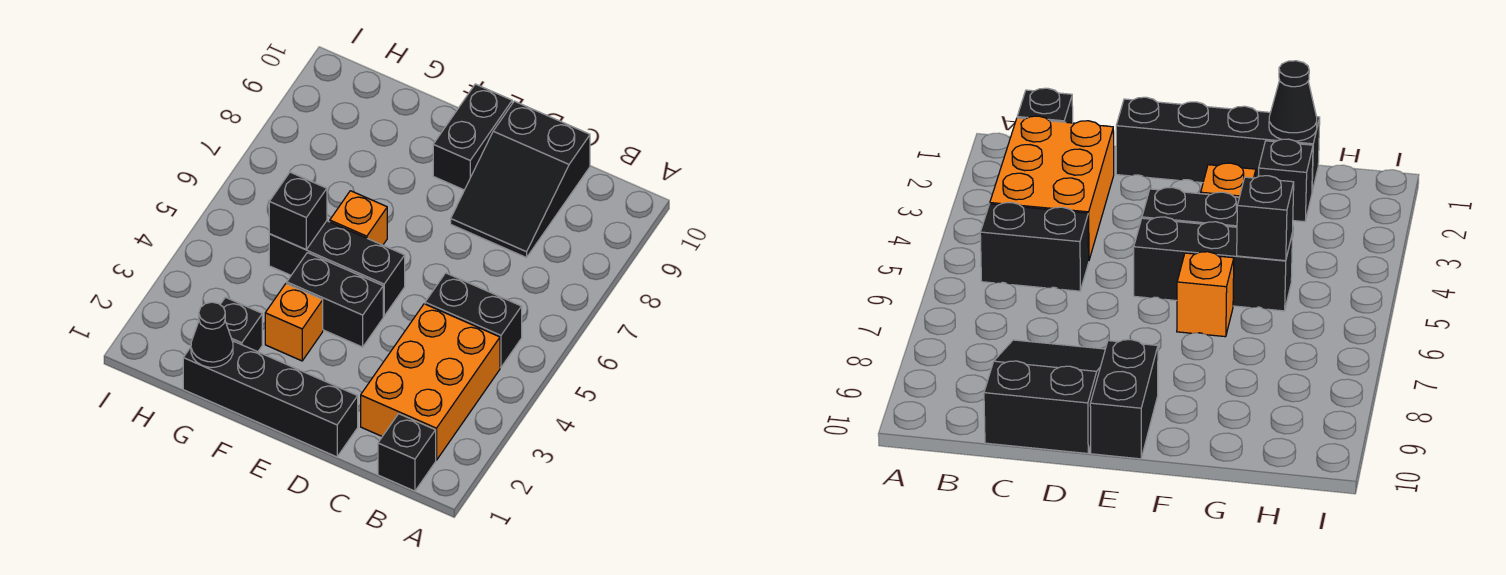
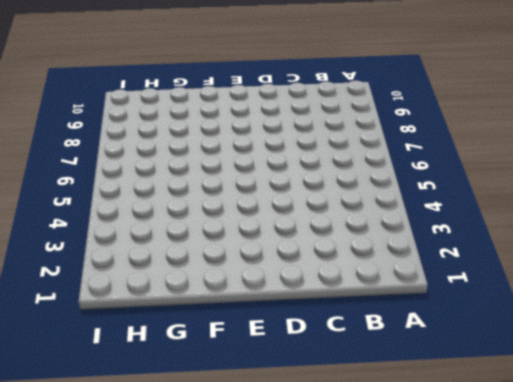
none -> black brick B1 level 1
none -> orange brick B2:C4 level 1
none -> black brick B5:C5 level 1

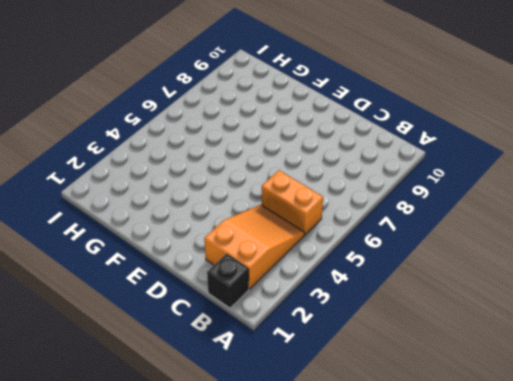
orange slope B2:C4 level 1 top 2 -> orange brick B2:C4 level 1
orange brick B5:C5 level 1 -> black brick B5:C5 level 1
none -> black slope C8:D10 level 1 top 10
none -> black brick D1:G1 level 1
none -> black brick E4:F4 level 1

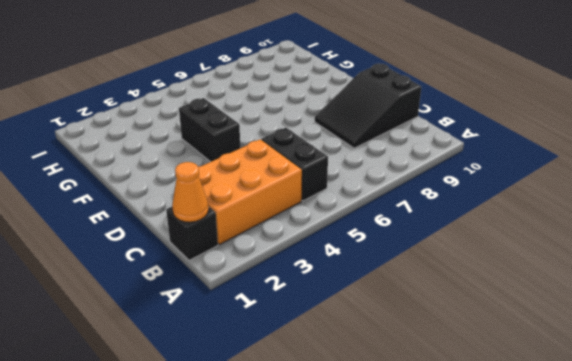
orange cone B1 level 2 -> none
none -> black brick D1:G1 level 1
none -> black brick E5:G5 level 1
none -> black brick E9:E10 level 1

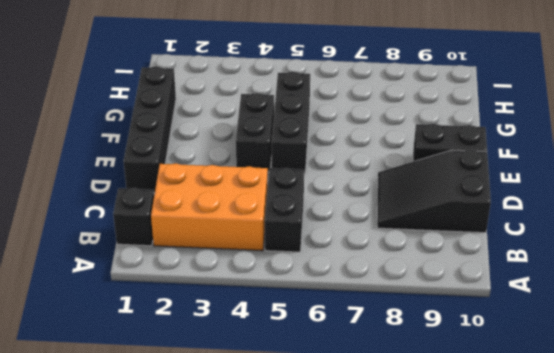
none -> orange brick F3 level 1
none -> orange brick F6 level 1
none -> black brick G2 level 1

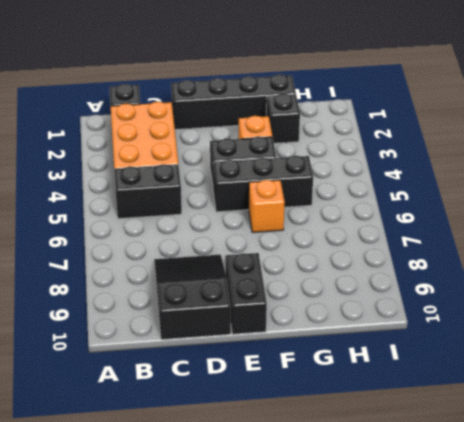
none -> black cone G1 level 2
none -> black brick G5 level 2

